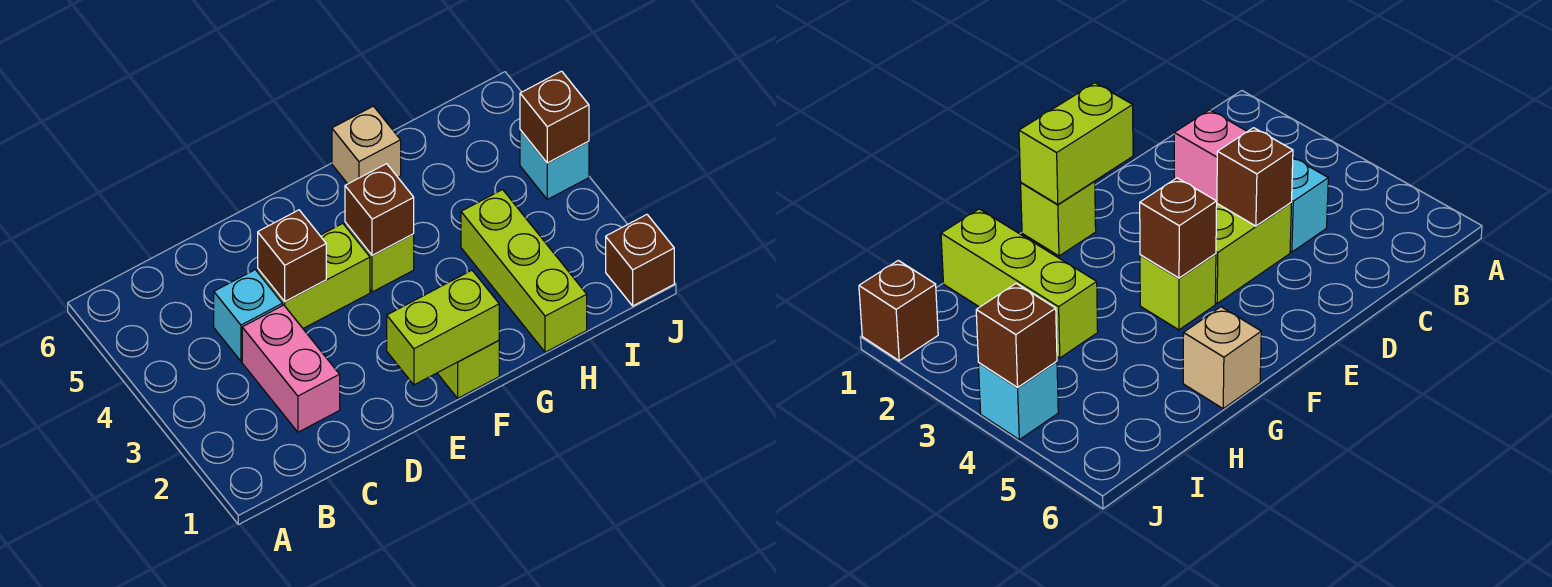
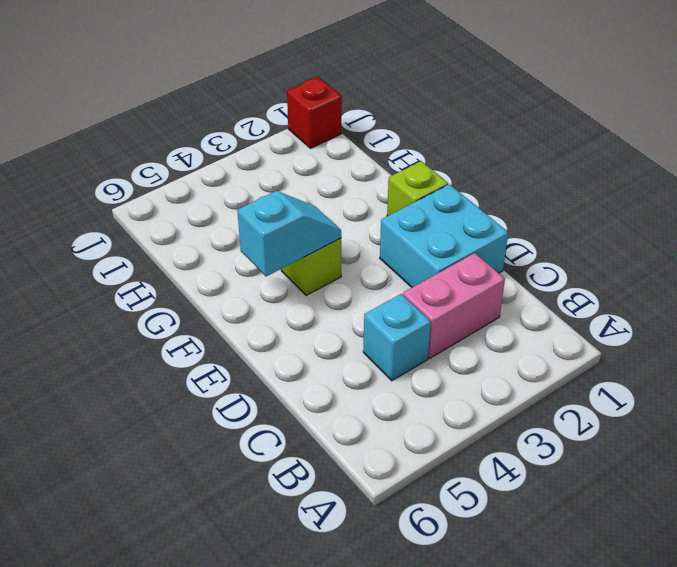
cyan brick D1:E2 level 1 -> none
cyan slope F4:F5 level 2 top 5 -> brown brick F4 level 2
red brick J1 level 1 -> brown brick J1 level 1
none -> lime brick D4:E4 level 1
none -> tan brick G6 level 1
none -> lime brick H1:H3 level 1

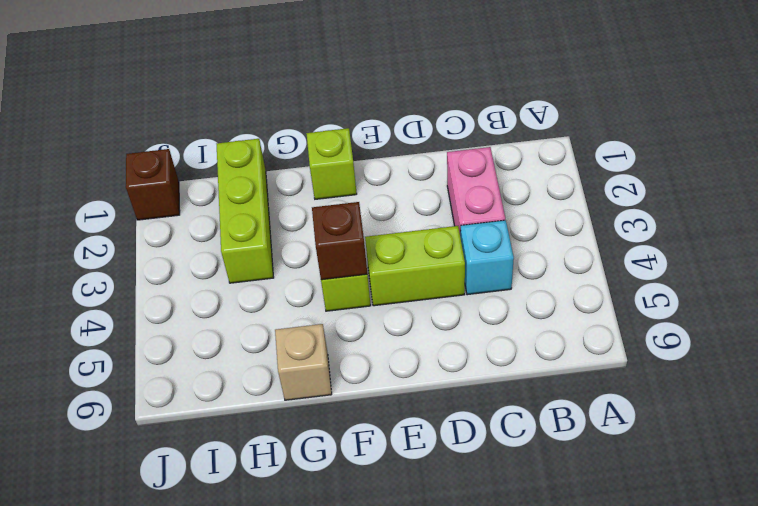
none -> cyan brick J4 level 1
none -> brown brick D4 level 2
none -> lime brick E1:F1 level 2

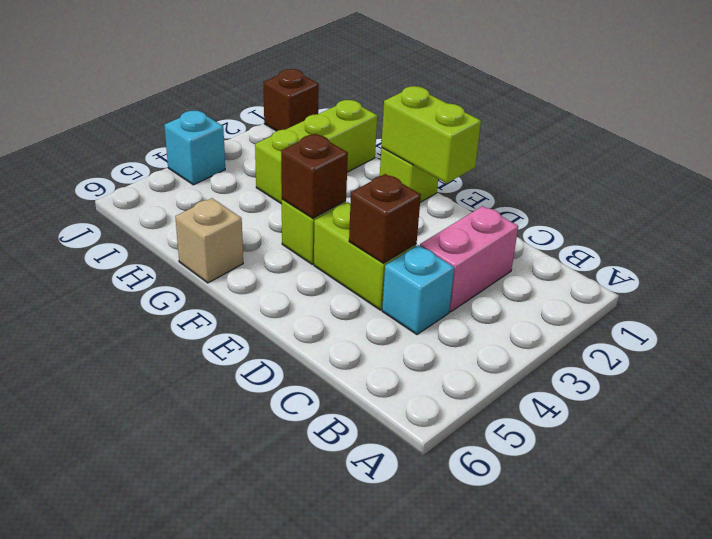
none -> brown brick J4 level 2

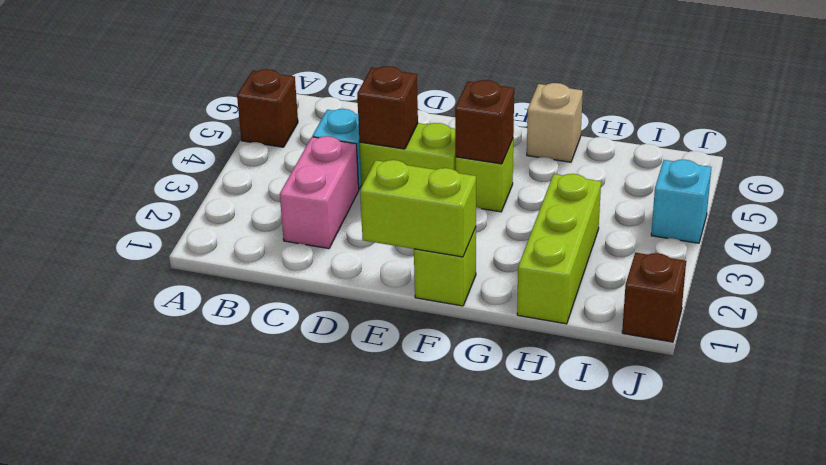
brown brick A5 level 1 -> brown brick J4 level 2

